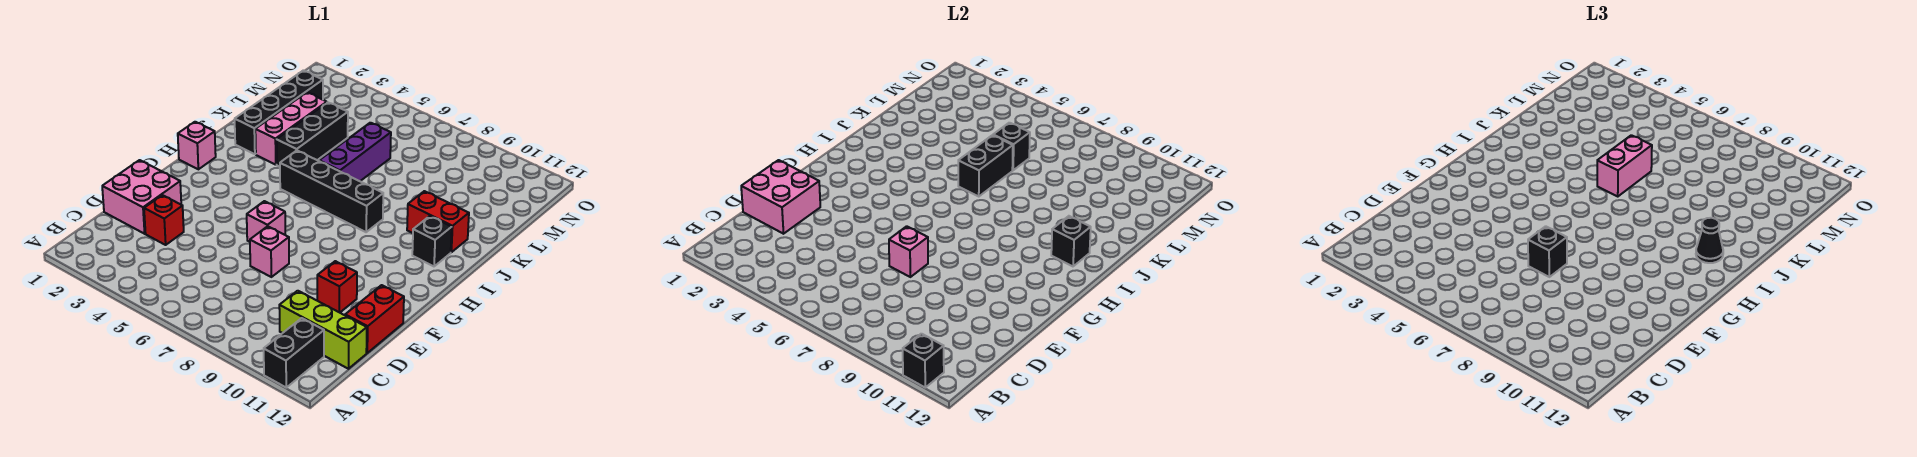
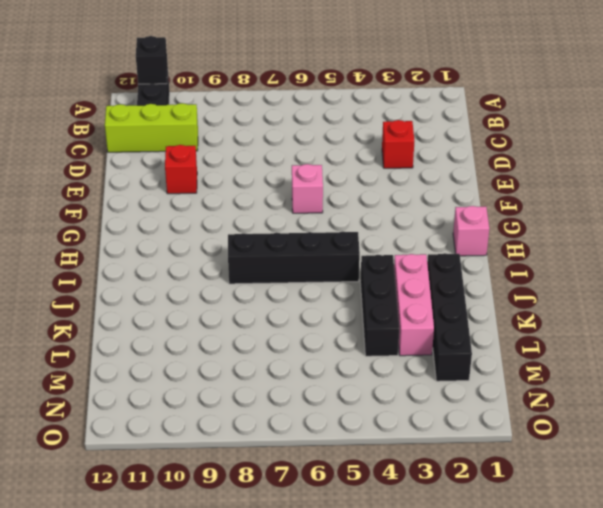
none -> pink brick D1:E2 level 1
none -> red brick D12:E12 level 1
none -> pink brick E7 level 1

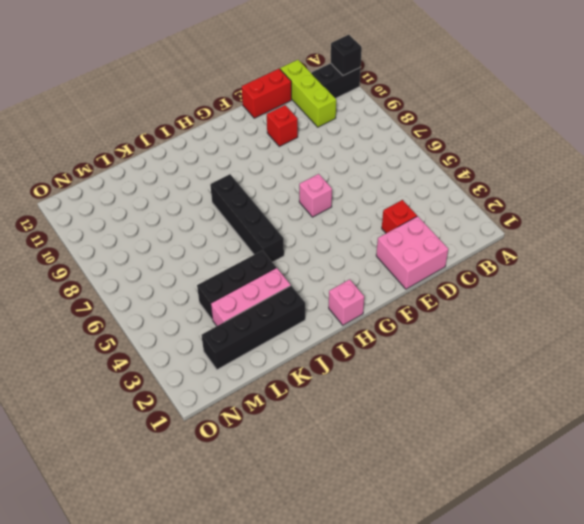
none -> pink brick E7 level 1
none -> black brick I11 level 1
none -> purple brick J6:L6 level 1

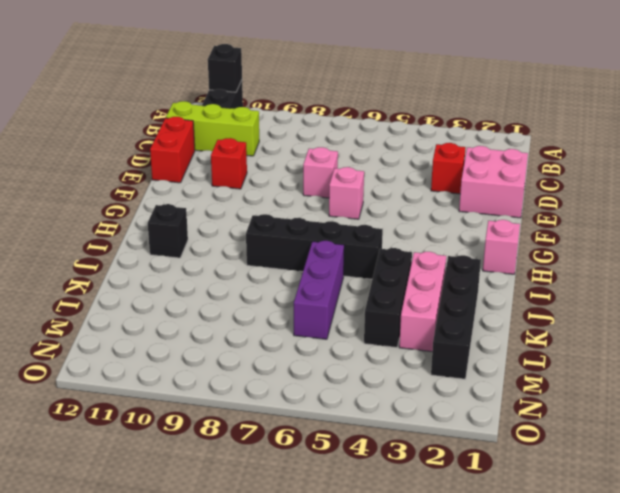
none -> red brick J10:J11 level 1
none -> pink brick D1:E2 level 2
none -> pink brick E7 level 2

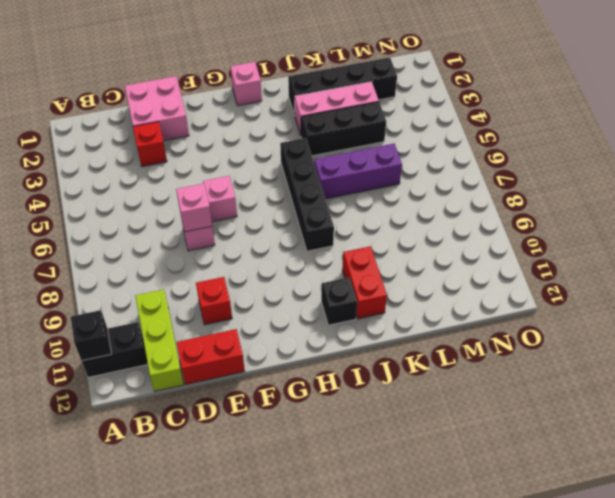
none -> pink brick D1:E2 level 2
none -> black brick I11 level 2
none -> black brick J6:K6 level 2

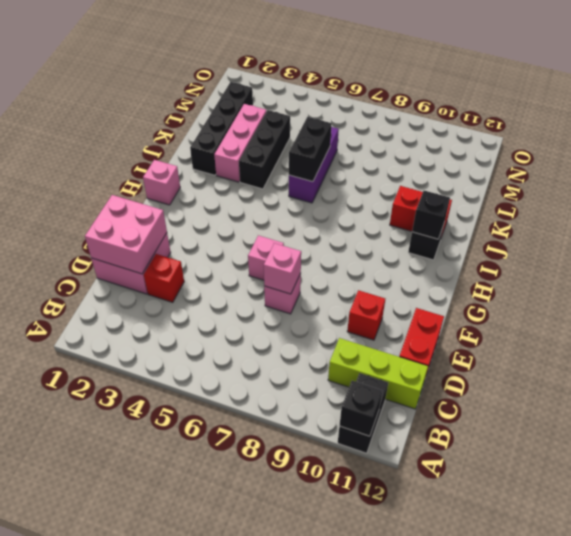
none -> black brick I5:I8 level 1
none -> black brick L6 level 2
none -> black brick E7 level 3

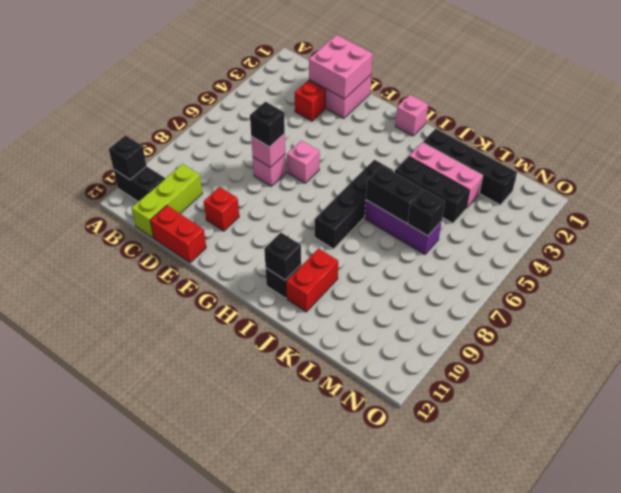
none -> black cone I11 level 3
none -> pink brick J6:K6 level 3

